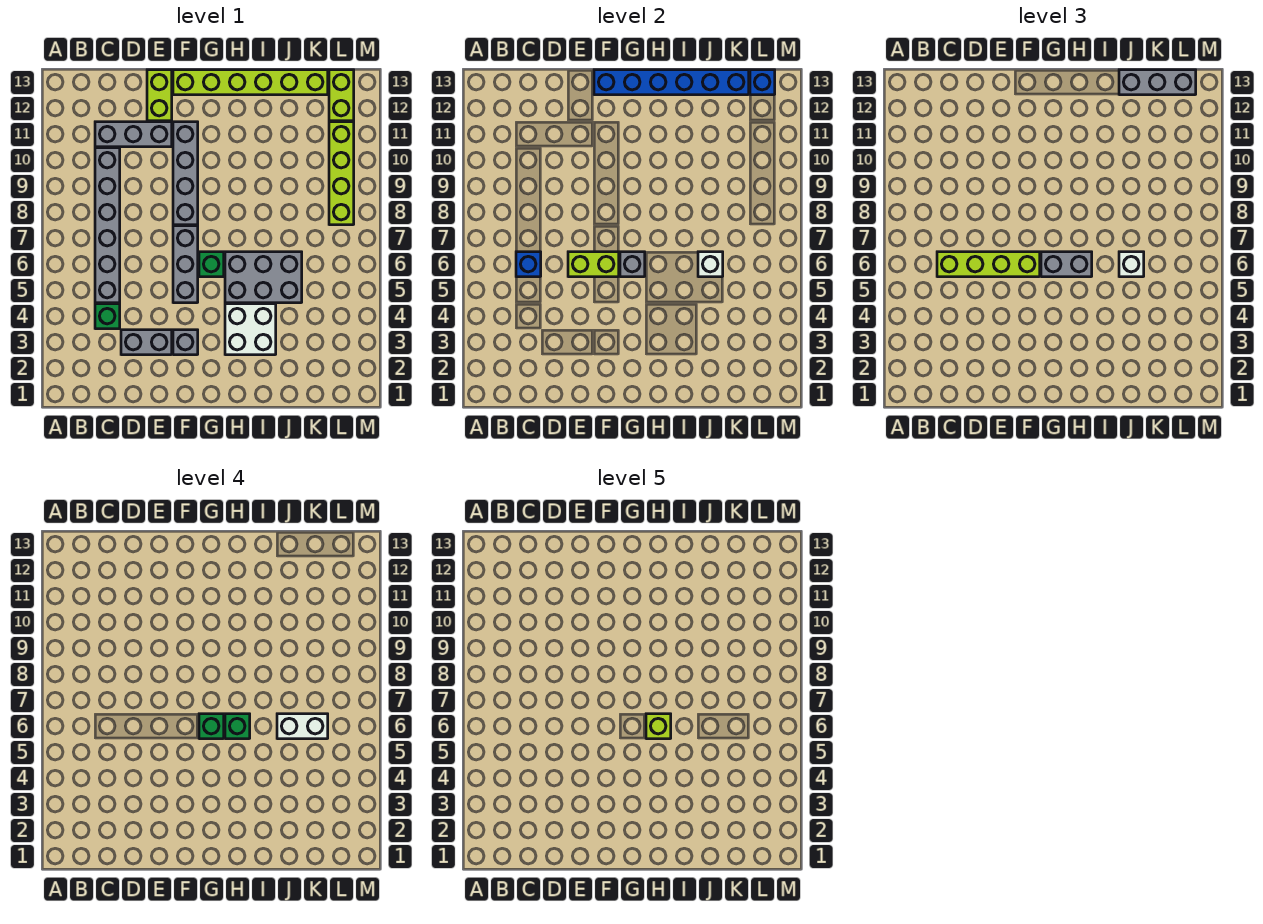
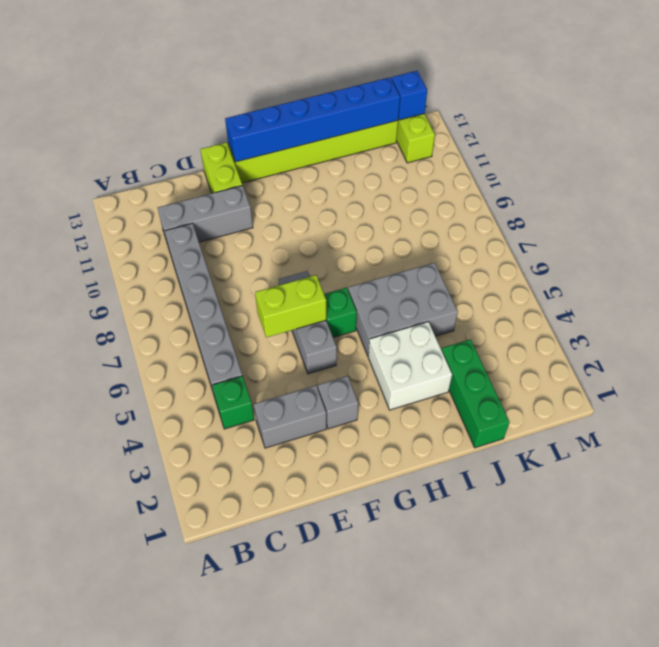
green brick J1:J3 level 1 -> none
none -> grey brick F8:F11 level 1
none -> lime brick L8:L11 level 1
none -> blue brick C6 level 2

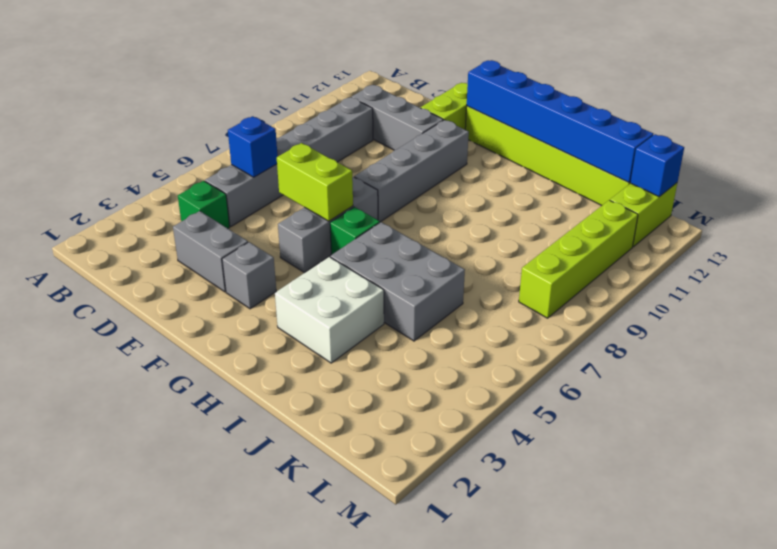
none -> grey brick G6 level 2
none -> white brick J6 level 2
none -> lime brick C6:F6 level 3

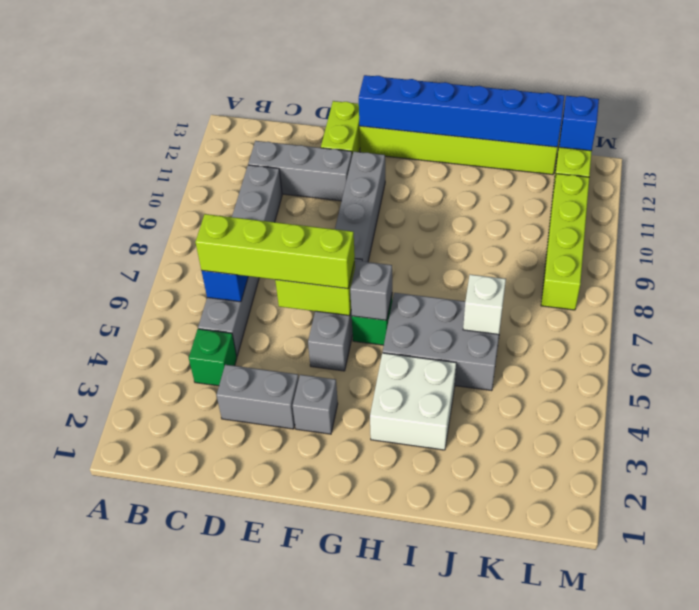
none -> grey brick G6:H6 level 3
none -> white brick J6 level 3
none -> grey brick J13:L13 level 3

